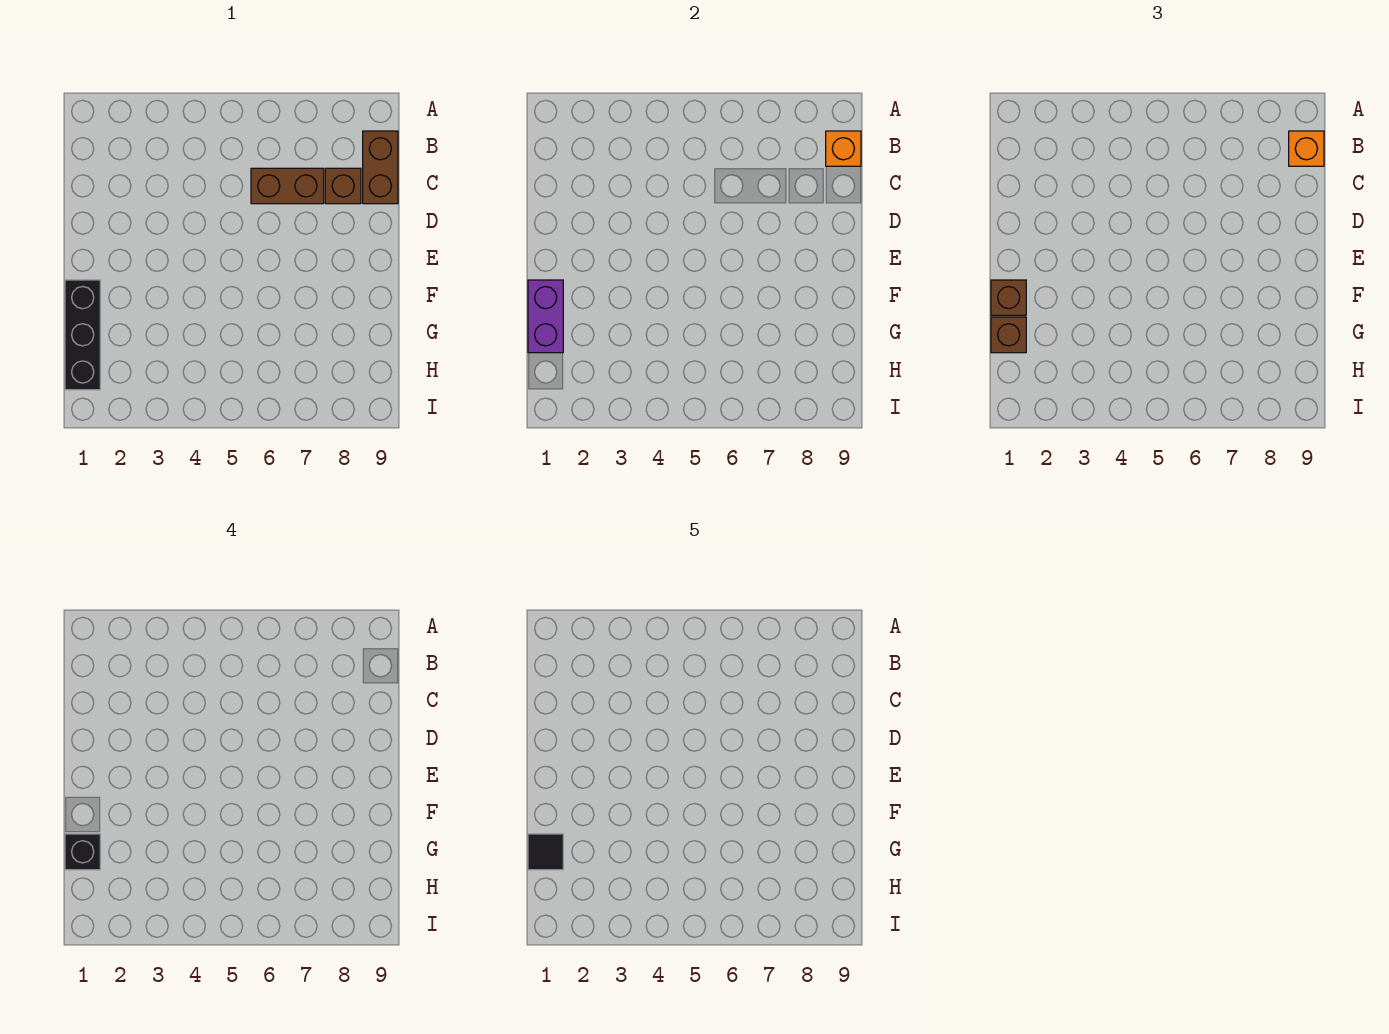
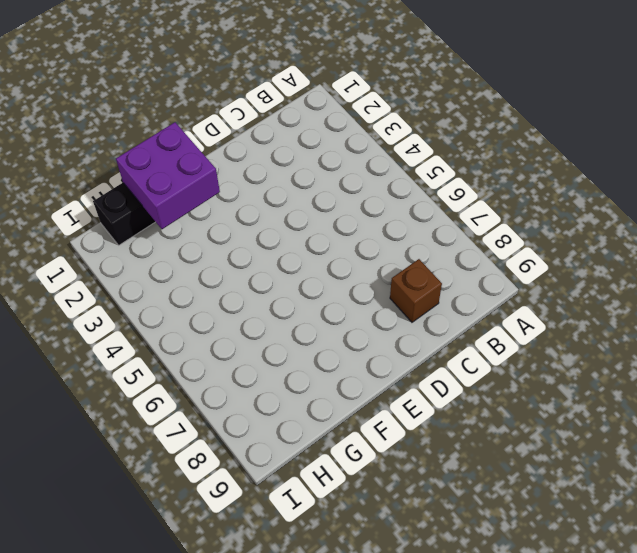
purple brick F1:G2 level 2 -> purple brick F1:G1 level 2
none -> brown brick B9:C9 level 1
none -> brown brick C6:C7 level 1

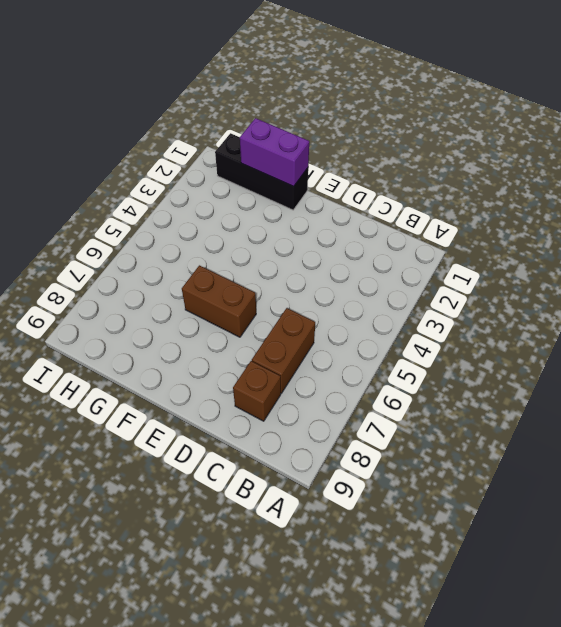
brown brick E6:F6 level 1 -> brown brick B9:C9 level 1
none -> orange brick B9 level 2
none -> orange brick B9 level 3

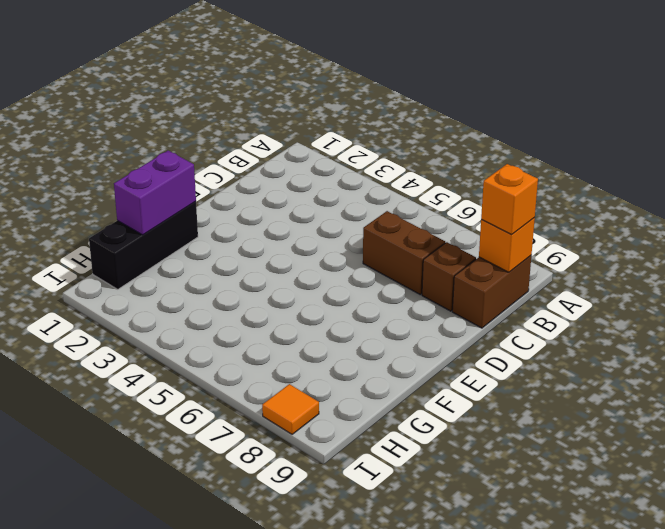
orange tile I8 level 1 -> none
none -> brown brick F1 level 3
none -> brown brick G1 level 3

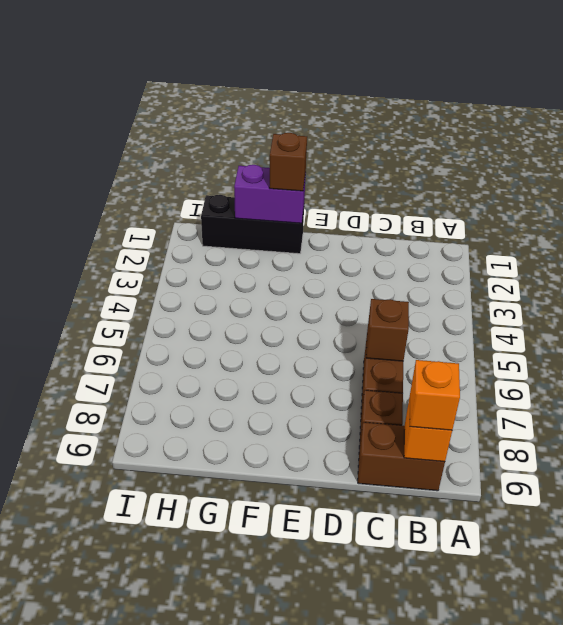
brown brick C6 level 2 -> brown brick G1 level 3
none -> black brick G1 level 4
none -> black tile G1 level 5

